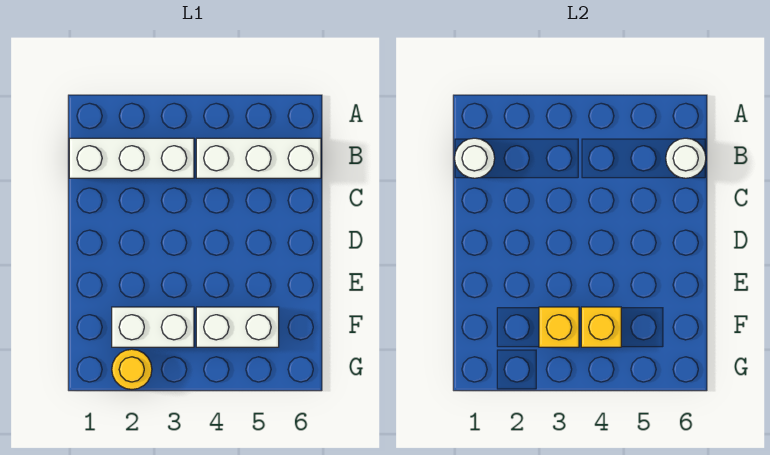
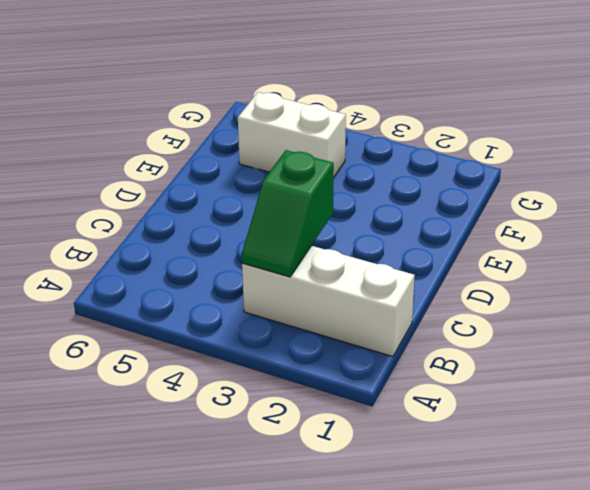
green slope B3:C3 level 2 top C -> none
none -> white brick B4:B6 level 1
none -> white brick F2:F3 level 1

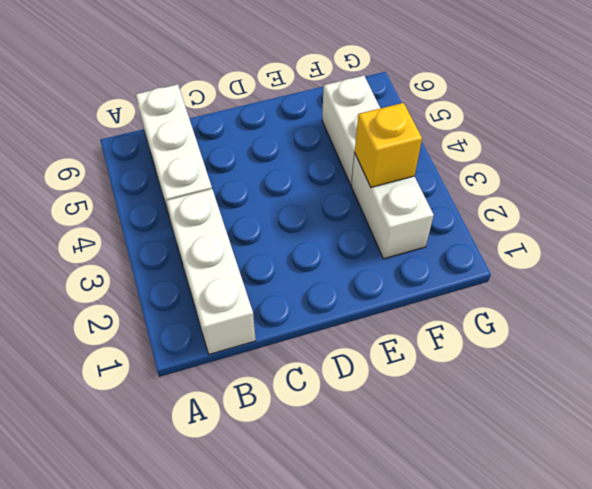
none -> yellow round brick G2 level 1
none -> white round brick B1 level 2

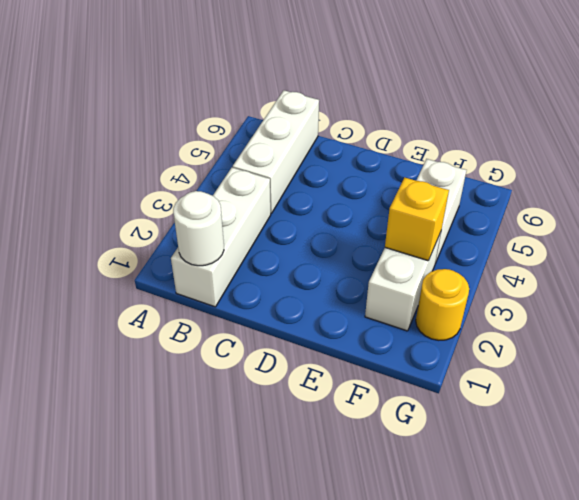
none -> white round brick B6 level 2
none -> yellow brick F4 level 2

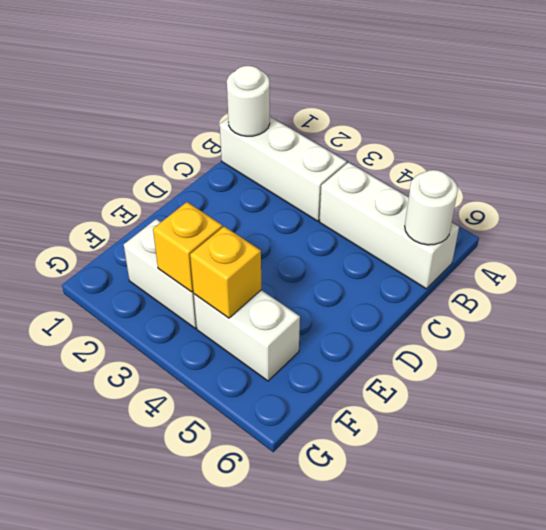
none -> yellow round brick G2 level 1

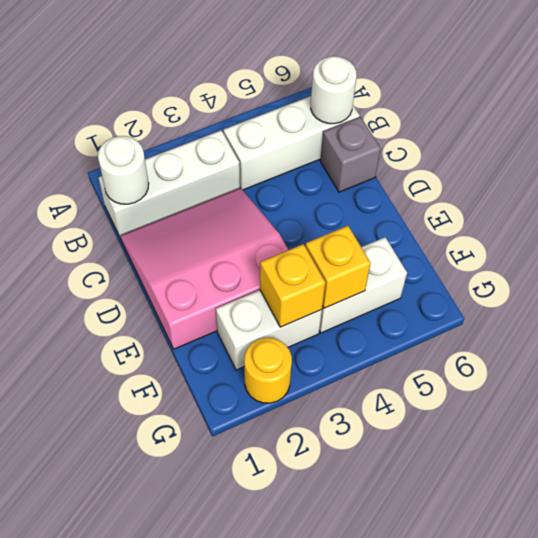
pink slope C1:E3 level 1 top E -> none
grey brick C6 level 1 -> none

